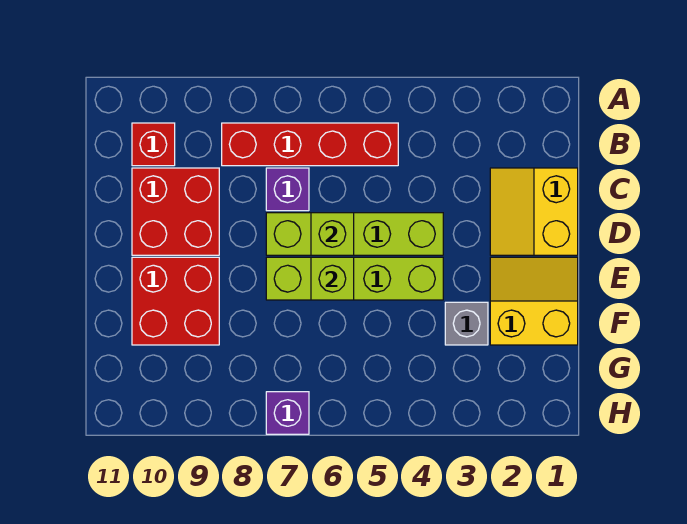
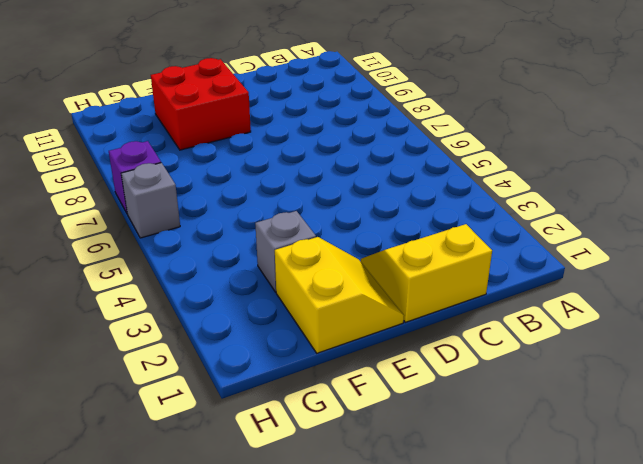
grey brick H6 level 1 -> none
none -> red brick B5:B8 level 1
none -> red brick B10 level 1
none -> purple brick C7 level 1

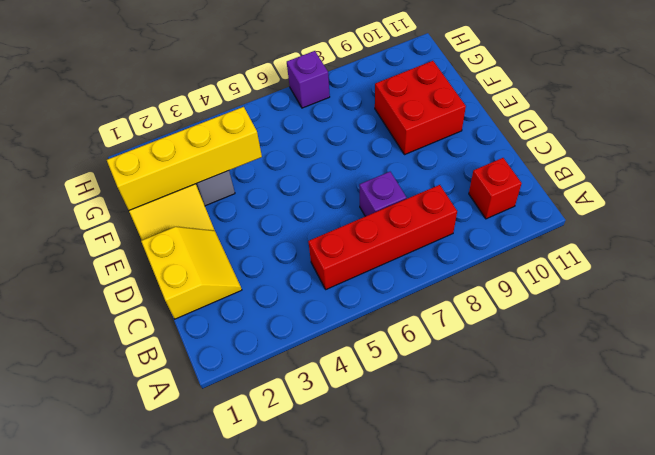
yellow brick F1:F4 level 2 -> none
none -> red brick C9:D10 level 1
none -> lime brick D4:D7 level 1
none -> lime brick E4:E7 level 1

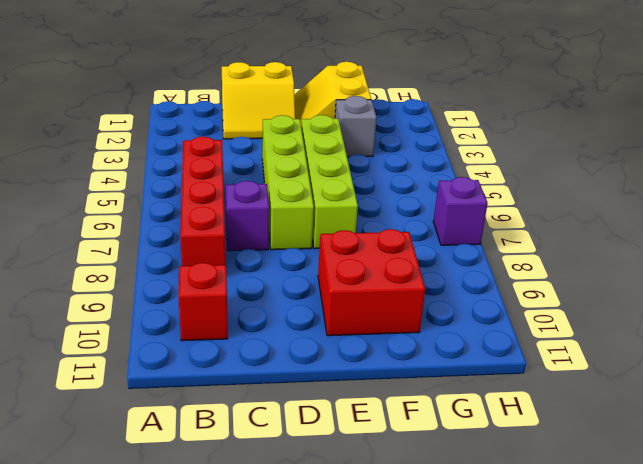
none -> red brick C9:D10 level 1
none -> lime brick D6 level 2
none -> lime brick E6 level 2

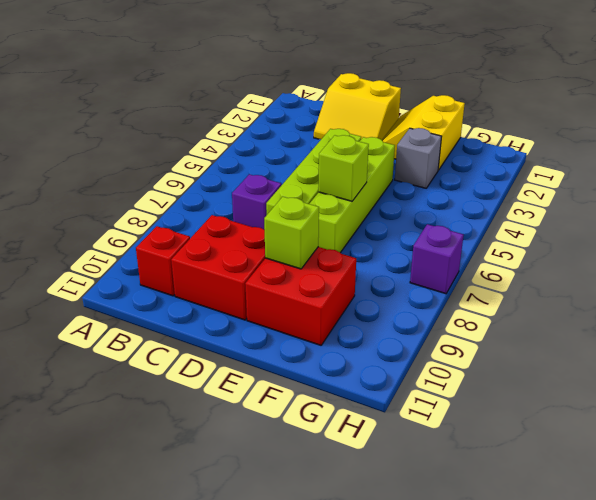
lime brick E9 level 2 -> lime brick D6 level 2
none -> red brick B5:B8 level 1

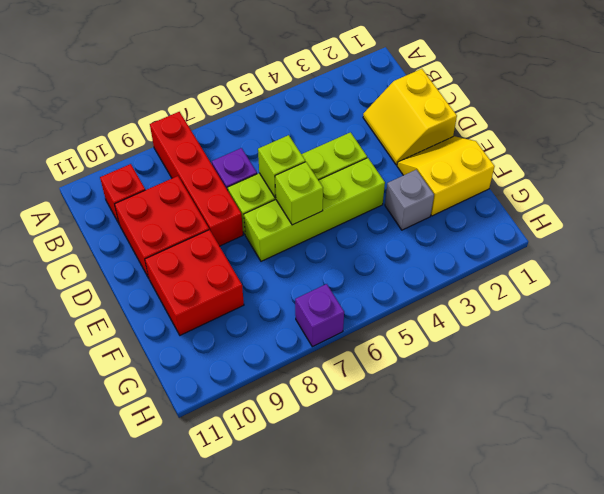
red brick A8:D8 level 1 -> red brick B5:B8 level 1

